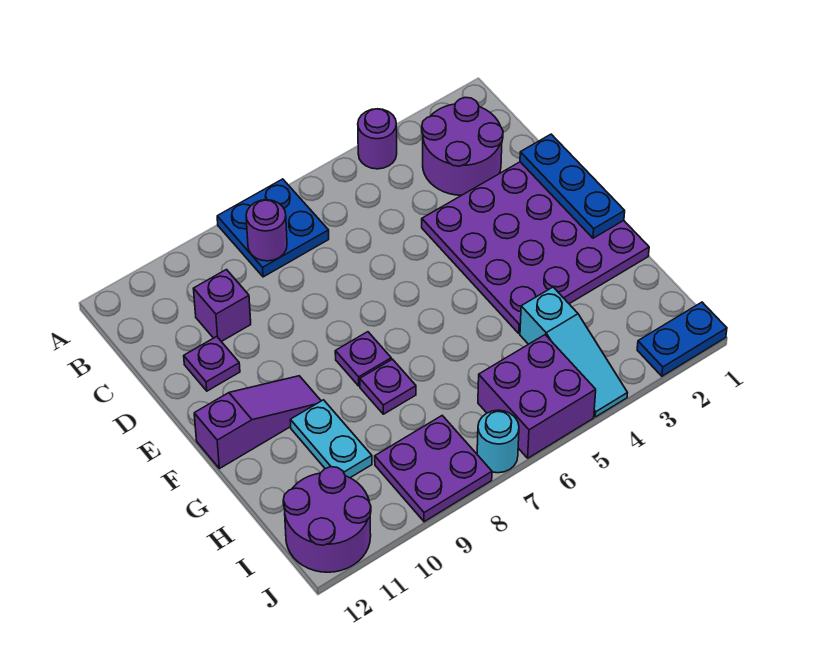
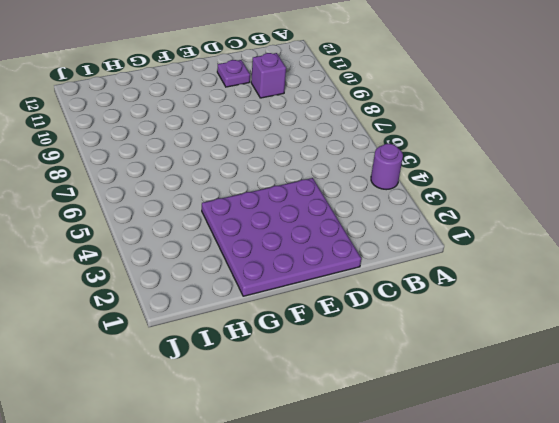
none -> blue plate A7:B8 level 1
none -> purple round brick B2:C3 level 1
none -> purple plate F8 level 1

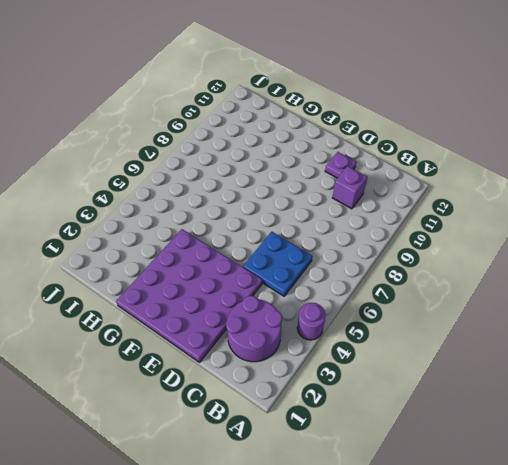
blue plate C5:D6 level 1 -> blue plate A7:B8 level 1
none -> purple plate F8 level 1
none -> purple slope F10:F12 level 1 top 12
none -> purple plate G8 level 1

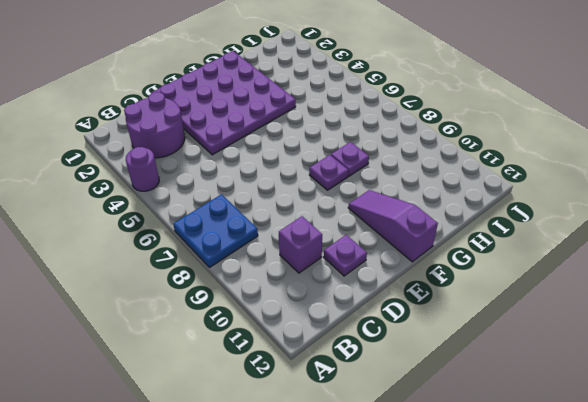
none -> cyan plate G10:H10 level 1
none -> cyan slope H4:J4 level 1 top H
none -> purple brick I5:J6 level 1

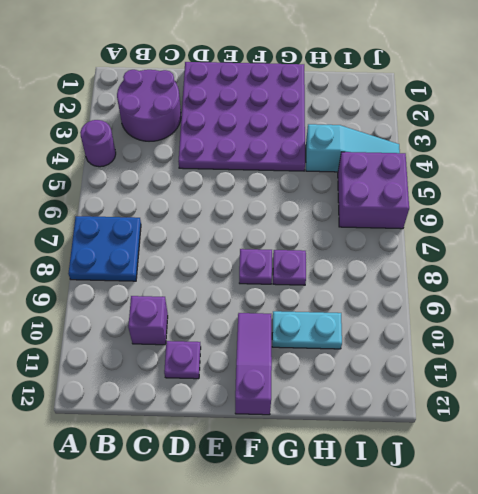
none -> purple plate I8:J9 level 1
none -> purple round brick I11:J12 level 1
none -> blue plate J1:J2 level 1

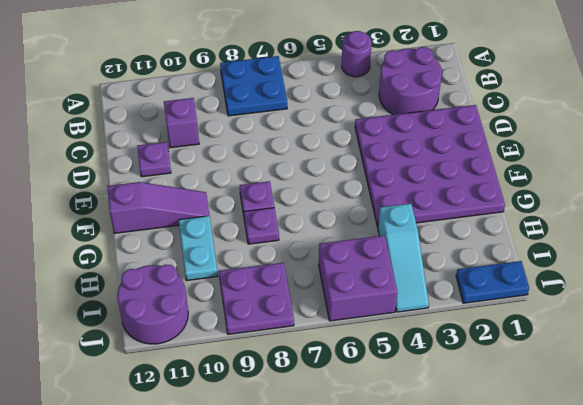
none -> cyan round brick J7 level 1
none -> purple round brick B8 level 2
none -> blue plate D1:F1 level 2

